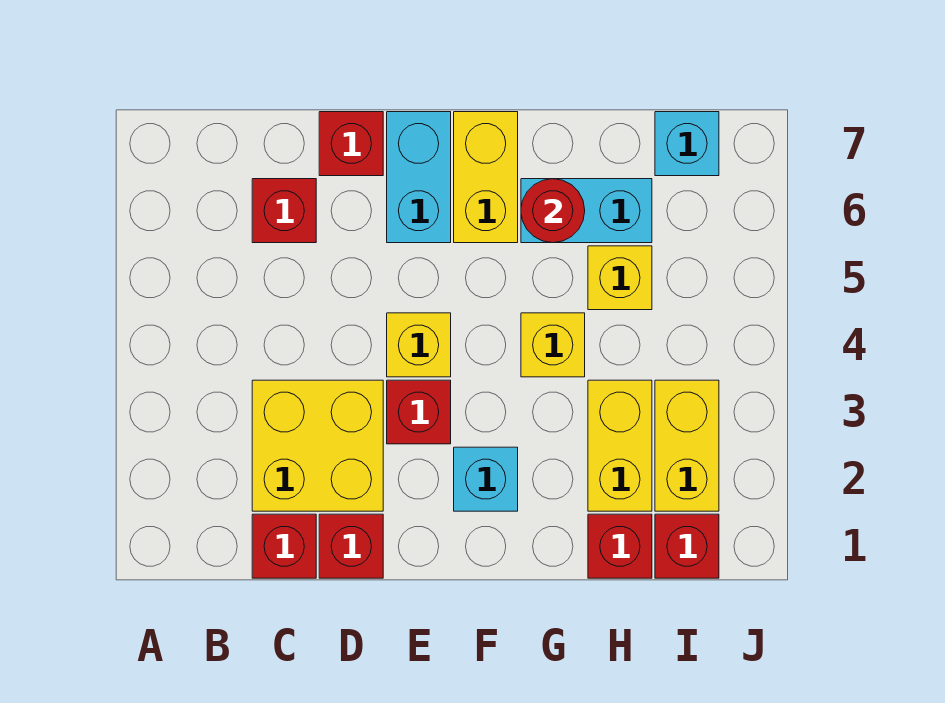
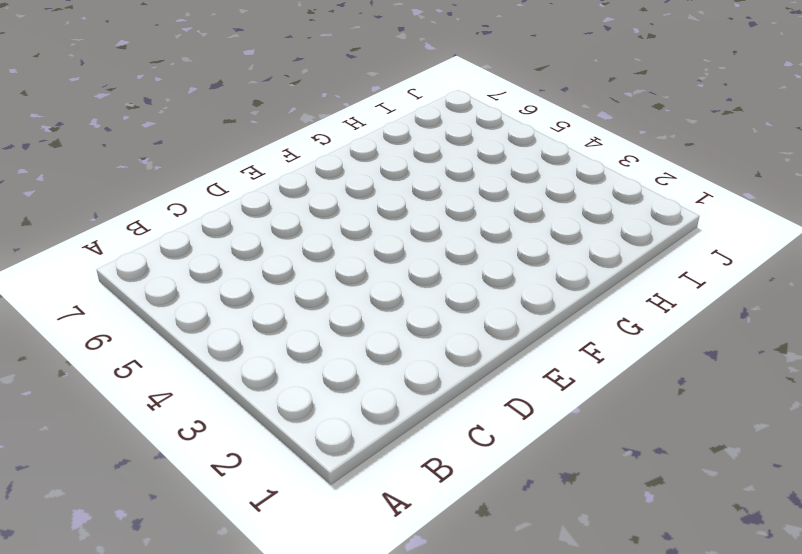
none -> red brick C1 level 1
none -> yellow brick C2:D3 level 1
none -> red brick C6 level 1

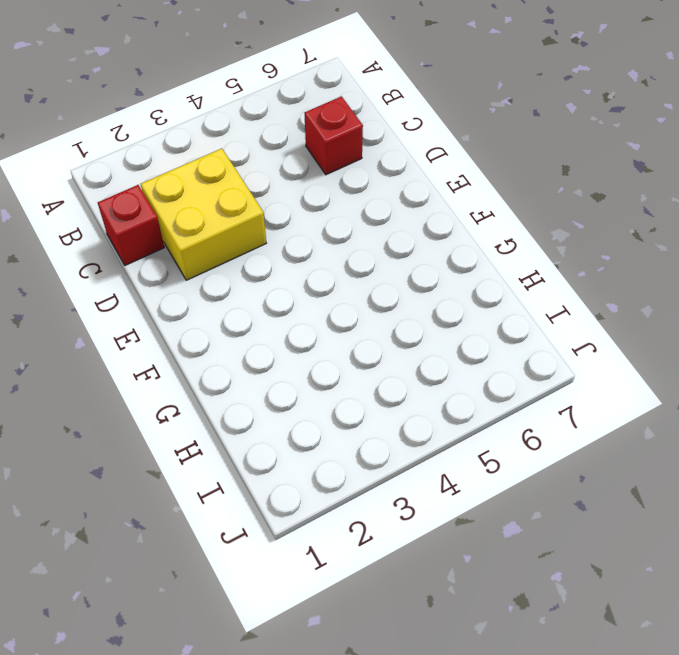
none -> red brick D1 level 1
none -> red brick D7 level 1
none -> red brick E3 level 1

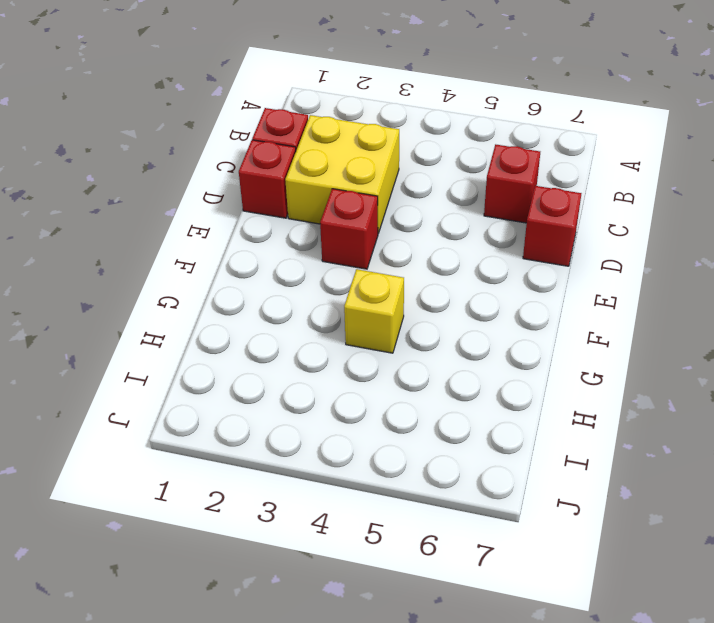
none -> yellow brick E4 level 1
none -> cyan brick E6:E7 level 1
none -> cyan brick F2 level 1

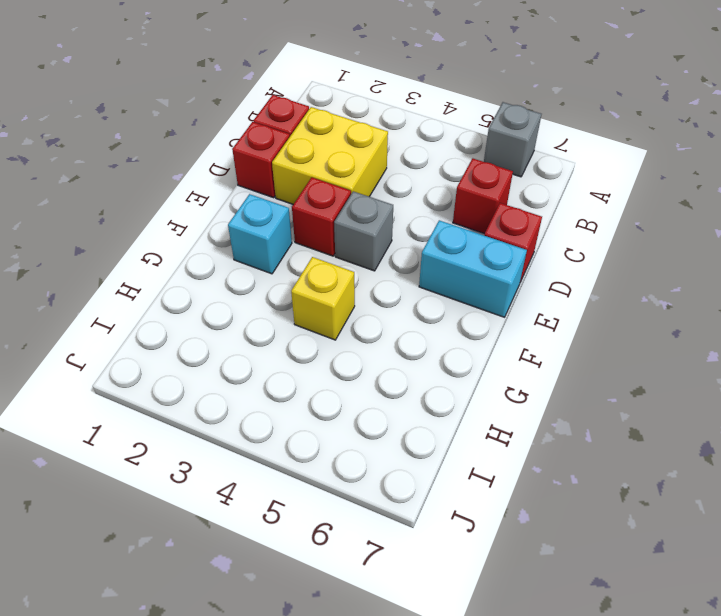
grey brick A6 level 1 -> none
grey brick E4 level 1 -> yellow brick E4 level 1
none -> yellow brick F6:F7 level 1
none -> cyan brick G6:H6 level 1
none -> red brick H1 level 1

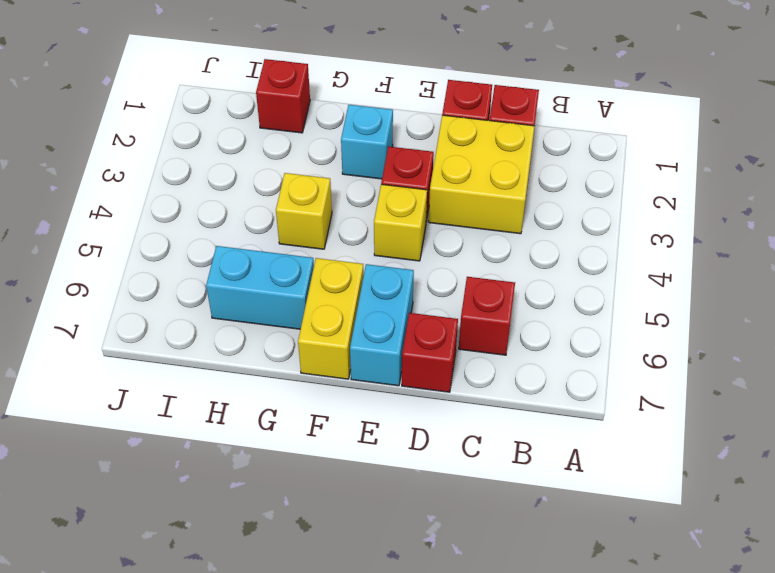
none -> yellow brick H2:H3 level 1
none -> yellow brick H5 level 1
none -> red brick I1 level 1

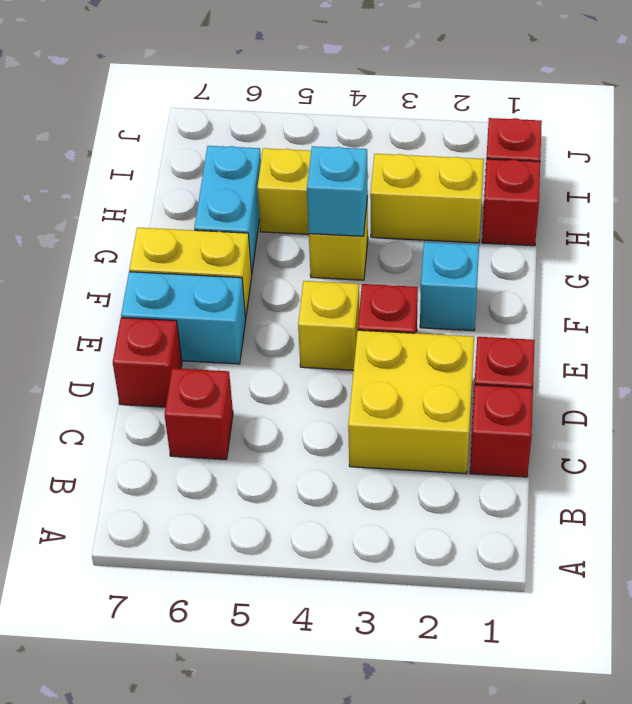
cyan brick G4 level 2 -> cyan brick I7 level 1
none -> yellow brick I2:I3 level 1
none -> red round brick G6 level 2

